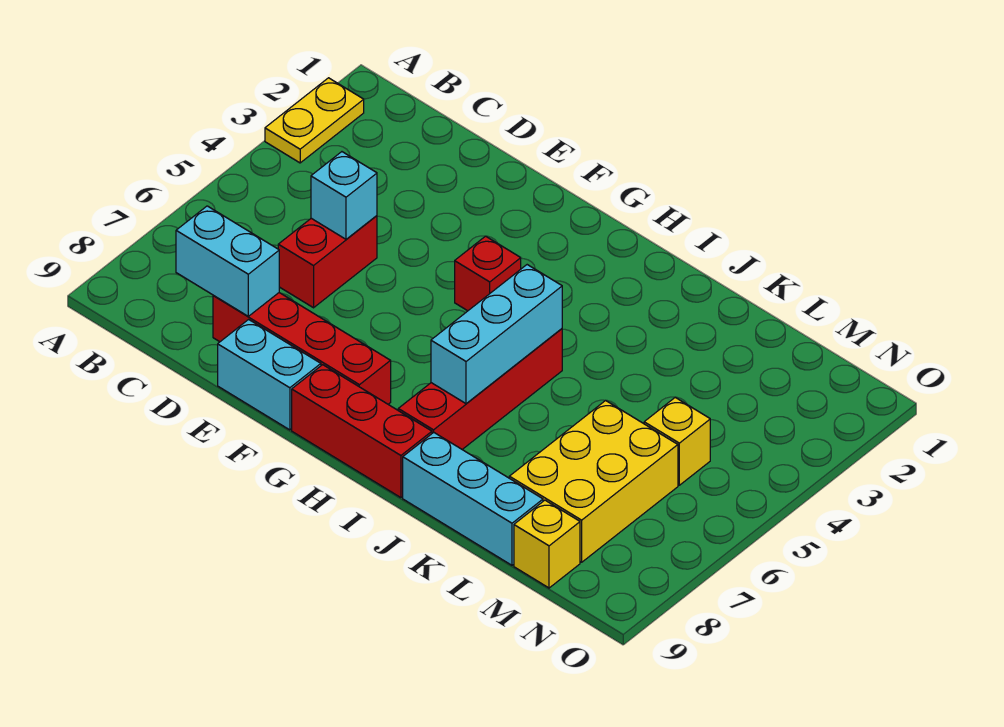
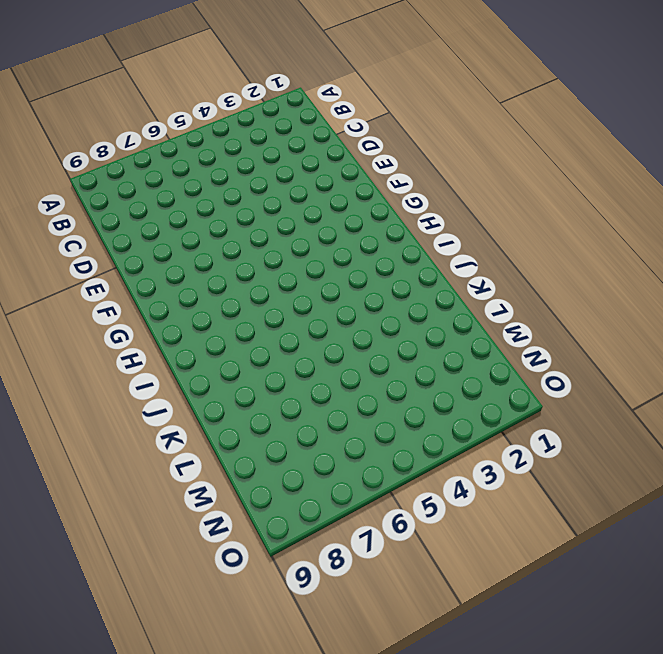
none -> yellow plate A2:A3 level 1
none -> red brick D5:D6 level 1
none -> red brick D8:G8 level 1

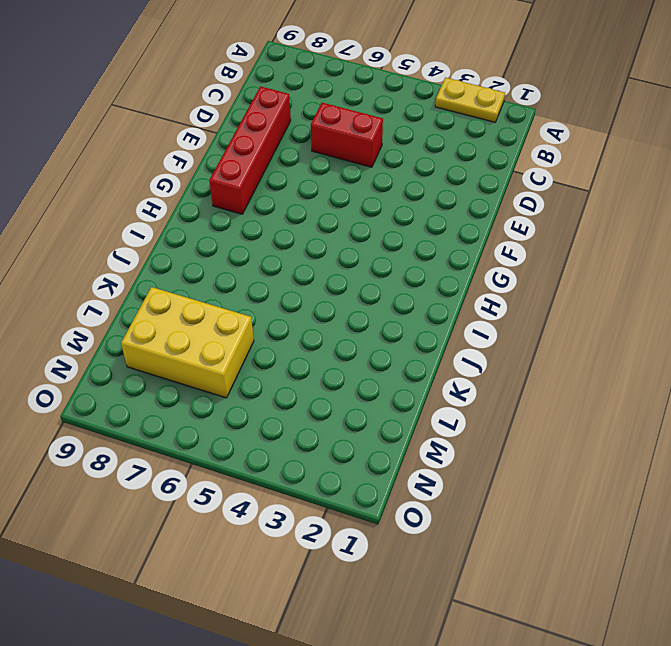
none -> cyan brick E9:F9 level 1
none -> red brick G4 level 1
none -> red brick G9:I9 level 1

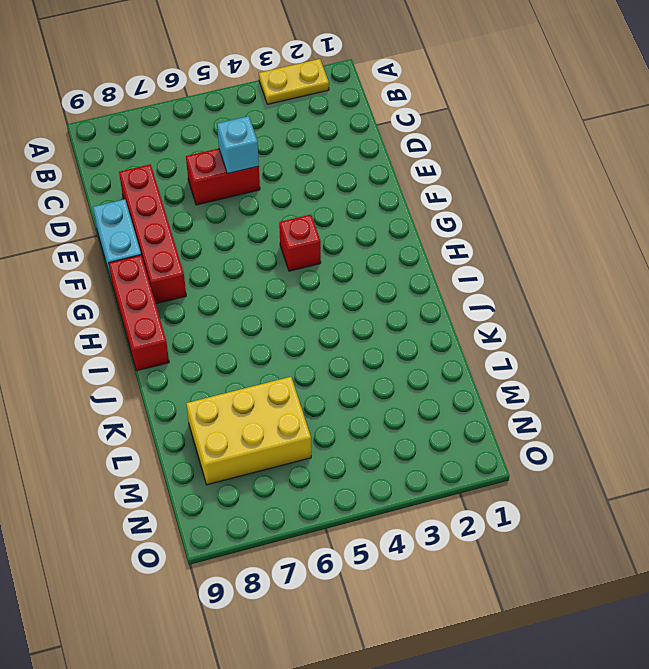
none -> red brick I5:I8 level 1
none -> cyan brick J9:L9 level 1
none -> yellow brick M5 level 1

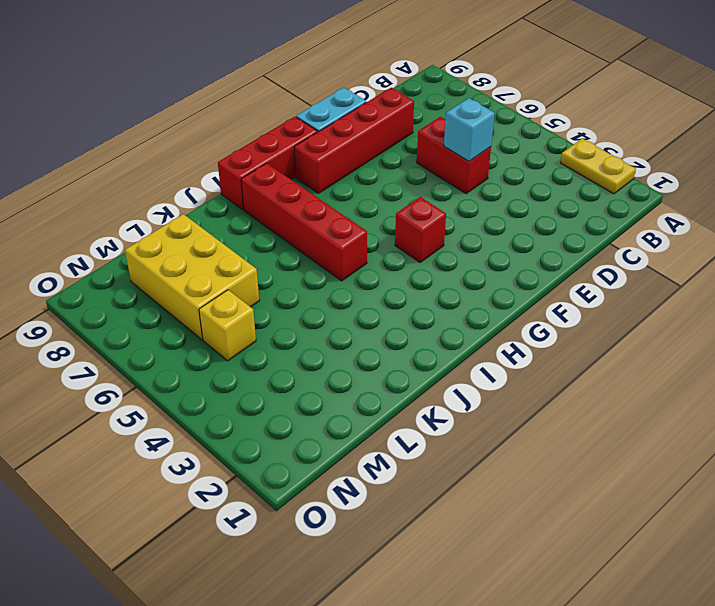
none -> cyan brick J9:L9 level 1
none -> yellow brick M9 level 1
none -> cyan brick C8:D8 level 2

